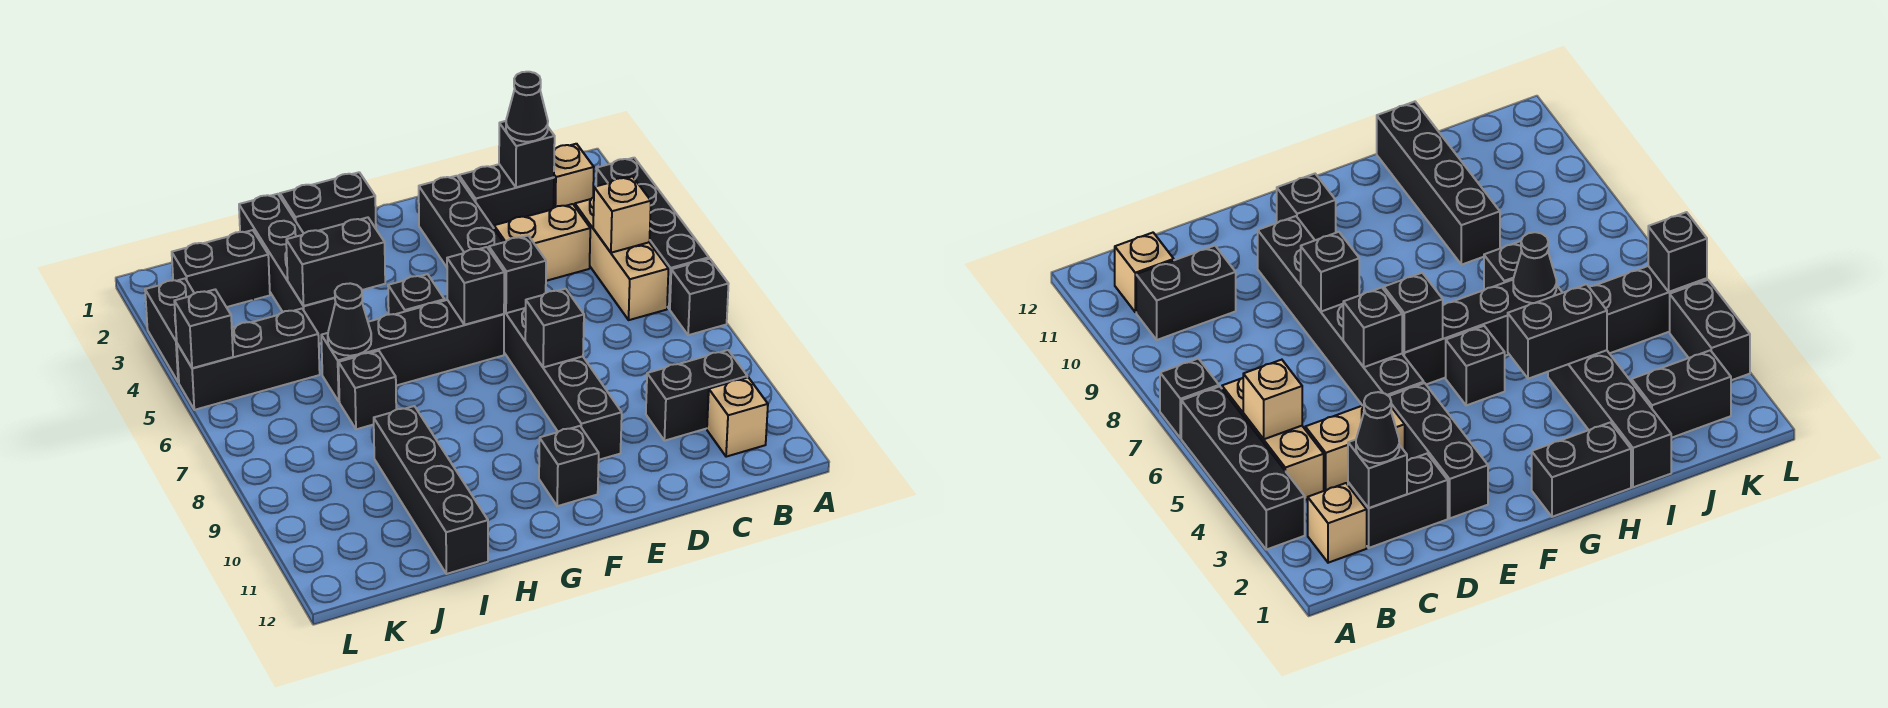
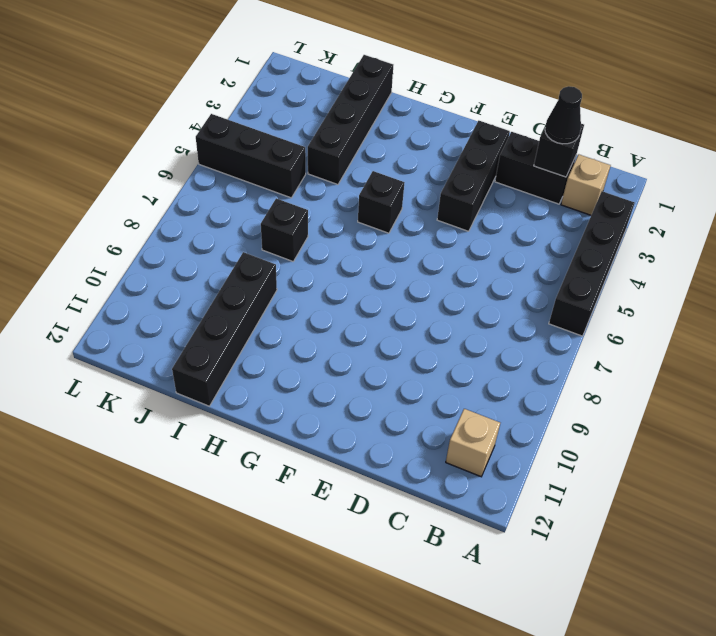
none -> black brick A7 level 1
none -> tan brick B4:B6 level 1
none -> black brick B10:C10 level 1

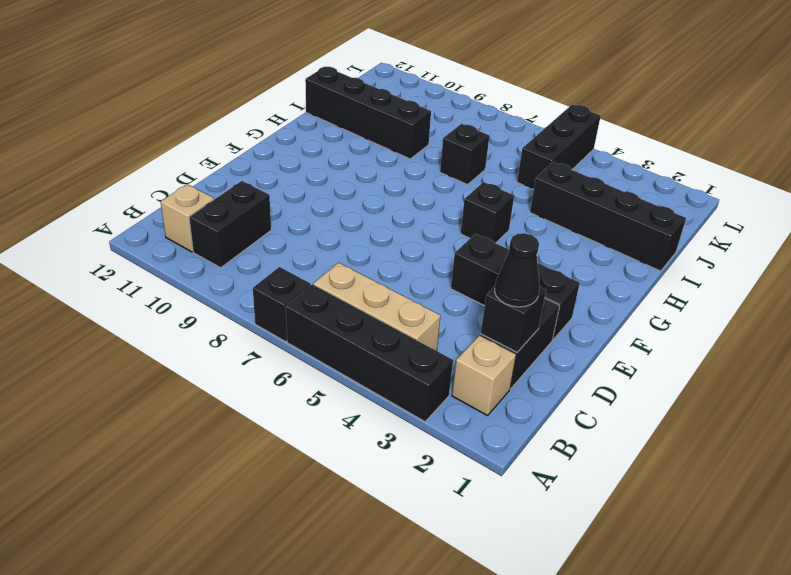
none -> tan brick C4:D4 level 1
none -> black brick E5:E10 level 1
none -> black brick F6:I6 level 1

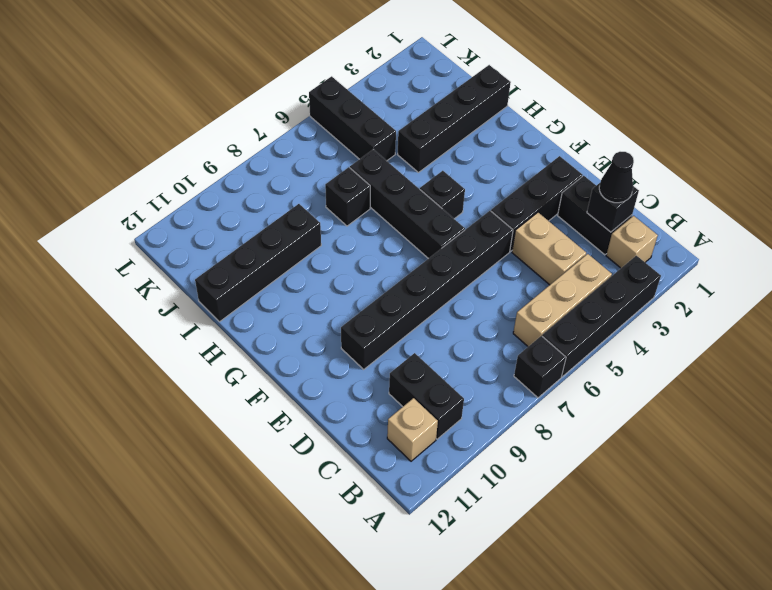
none -> black brick F11 level 1
none -> black brick G1:H1 level 1
none -> black brick J2:K2 level 1

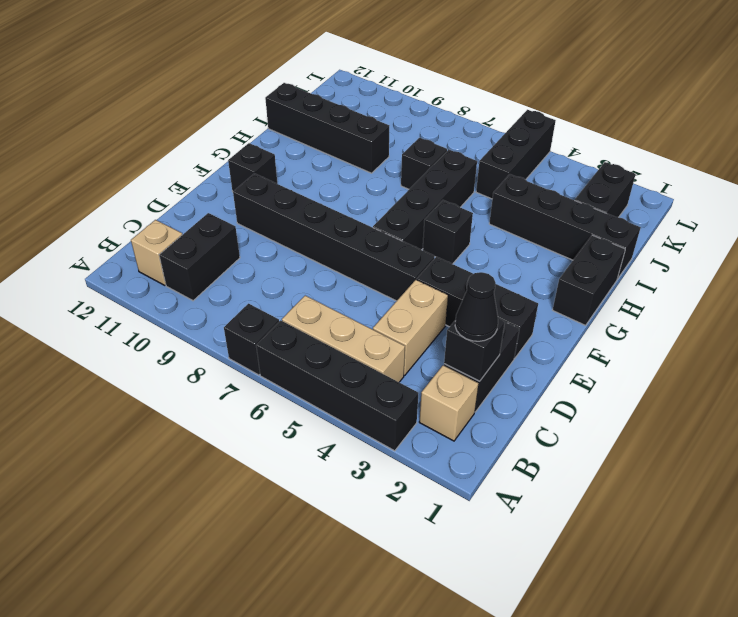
none -> black brick L3:L4 level 1
none -> tan brick B5 level 2
none -> black brick E6 level 2

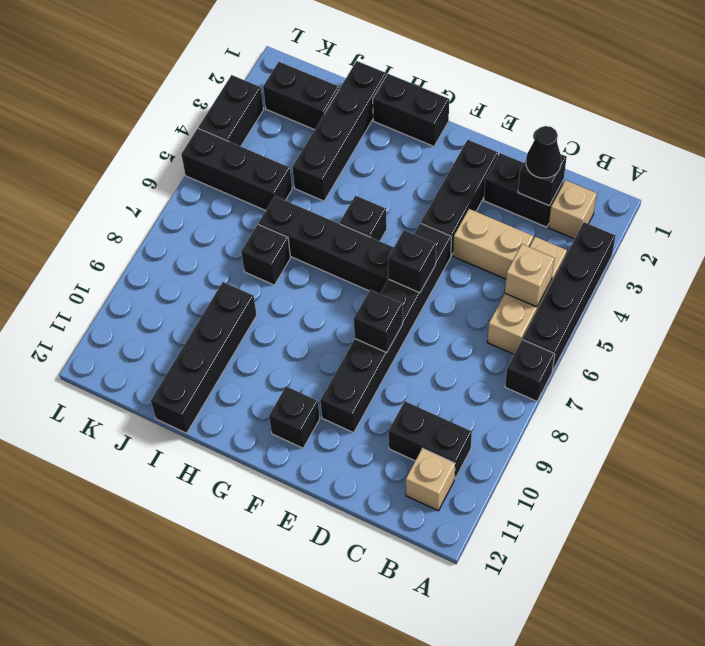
none -> black brick F6 level 2
none -> black brick H4:I4 level 2
none -> black cone I6 level 2

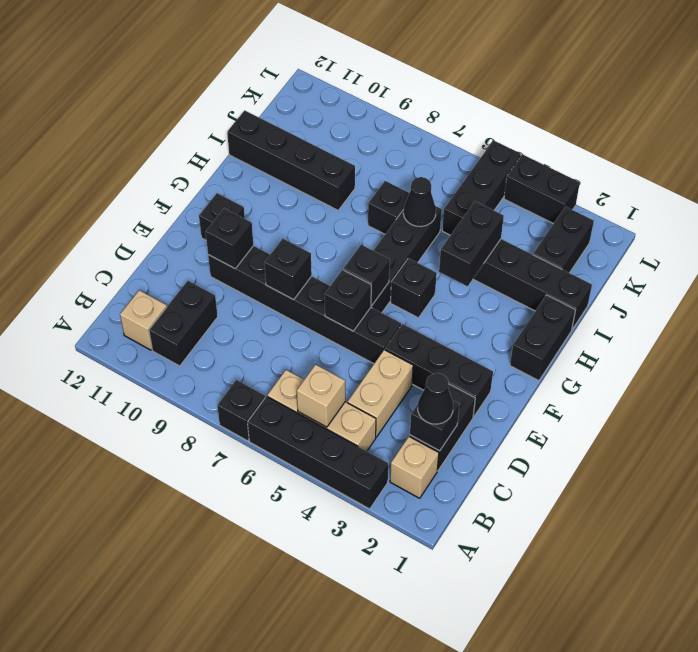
black brick E10 level 2 -> black brick L5 level 2

